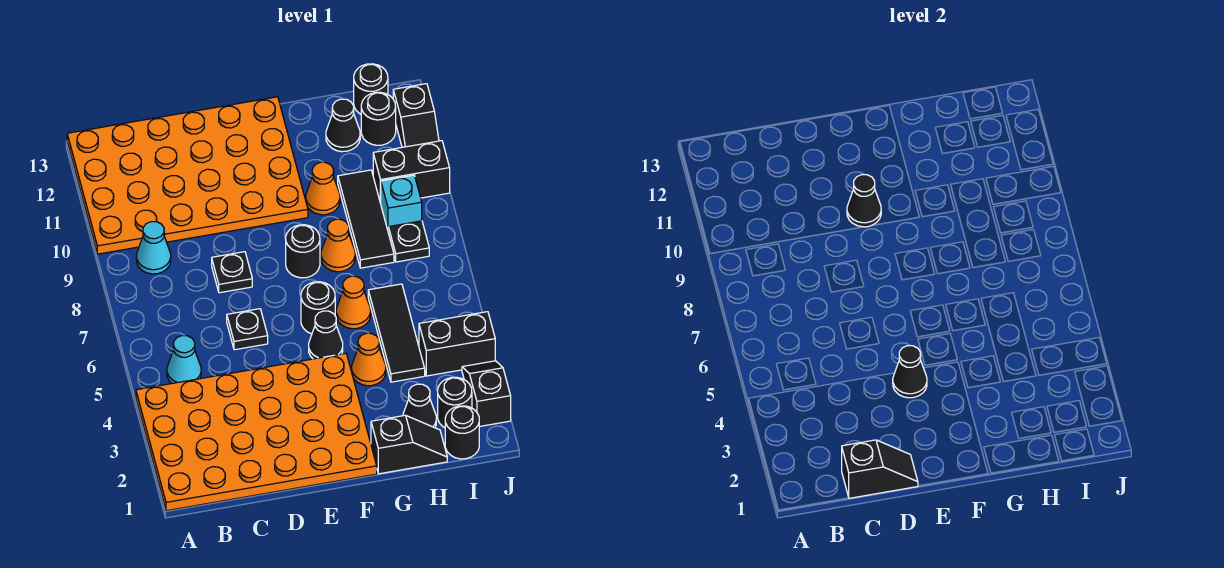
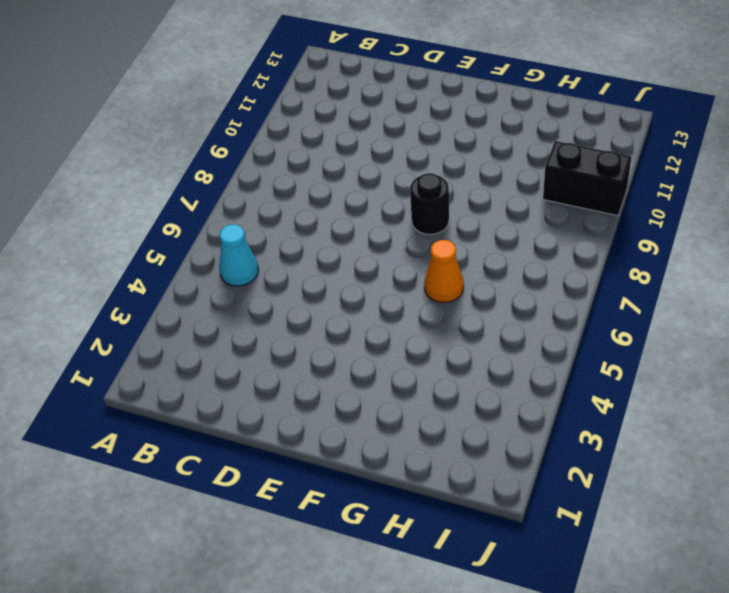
none -> orange plate A1:F4 level 1
none -> orange plate A10:F13 level 1
none -> cyan cone B9 level 1
none -> black plate D6 level 1

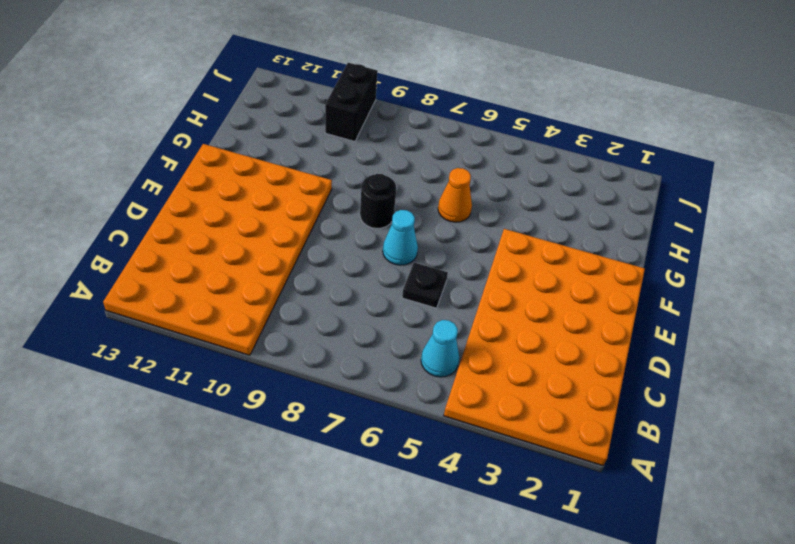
cyan cone E7 level 1 -> cyan cone B9 level 1
none -> black plate D8 level 1
none -> black cone F5 level 1
none -> black round brick F6 level 1
none -> black slope G1:H1 level 1 top G

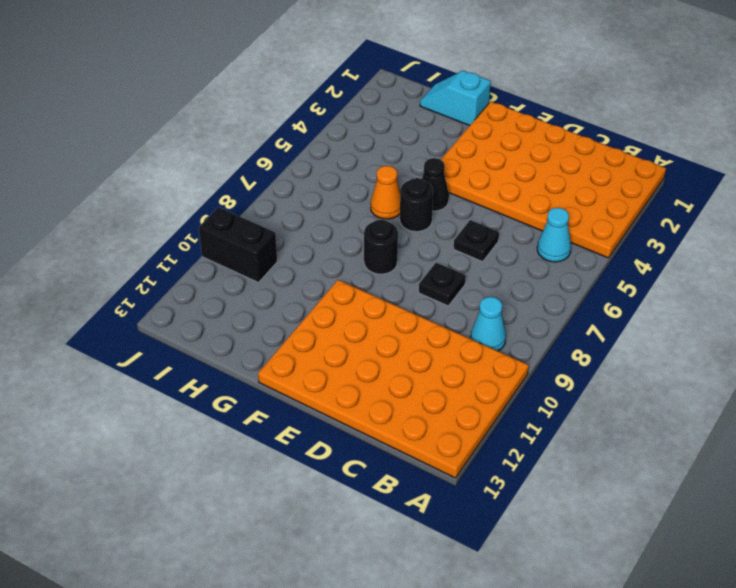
cyan slope G1:H1 level 1 top G -> black slope G1:H1 level 1 top G
none -> orange cone G4 level 1
none -> orange cone G8 level 1
none -> orange cone G10 level 1
none -> black cone H2 level 1

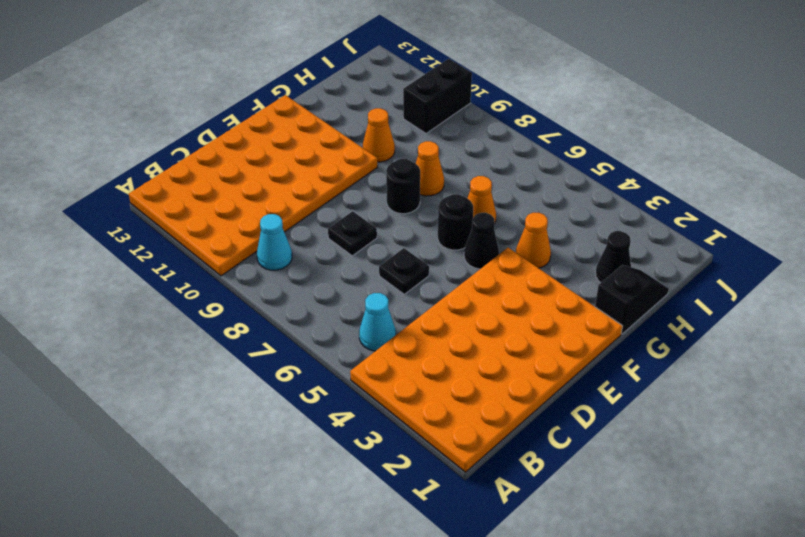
none -> black tile H4:H6 level 1
none -> black tile H8:H10 level 1
none -> black cone H12 level 1
none -> black round brick I1 level 1

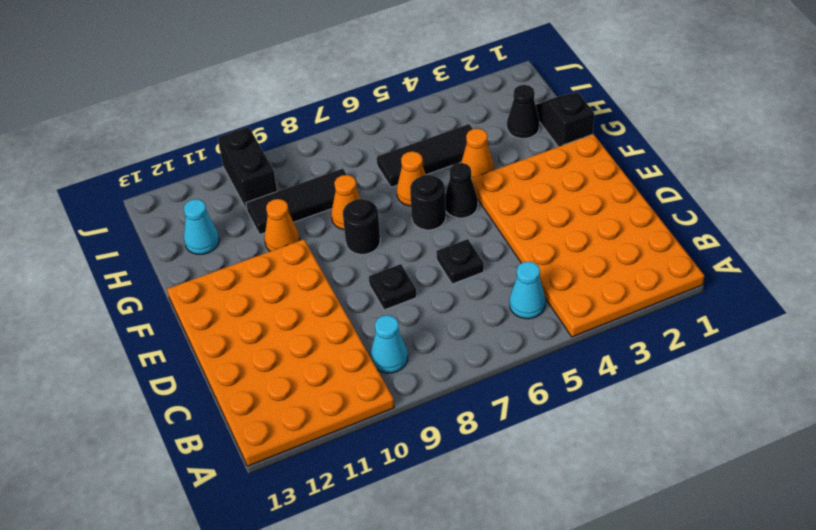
cyan cone H12 level 1 -> black cone H12 level 1
none -> black round brick I1 level 1
none -> black round brick I2 level 1
none -> black brick I4:J4 level 1
none -> black plate I8 level 1

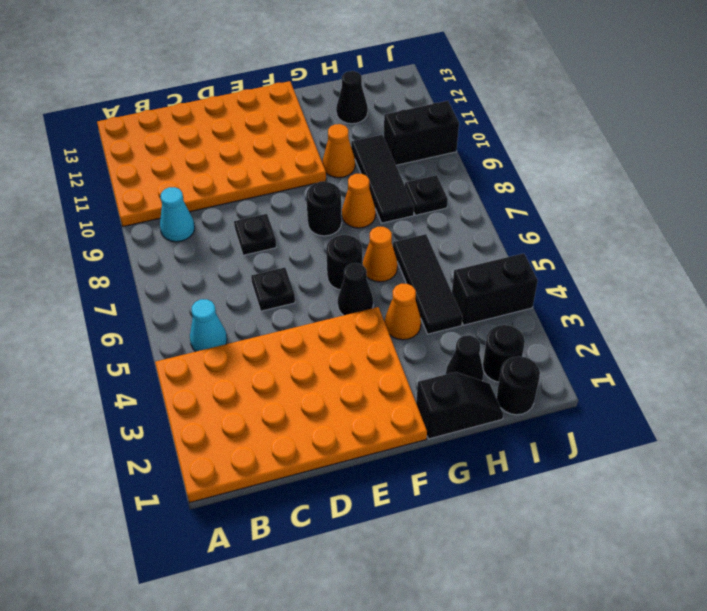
none -> cyan brick I9 level 1
none -> black round brick I12 level 1
none -> black round brick I13 level 1
none -> black slope J2:J3 level 1 top 2

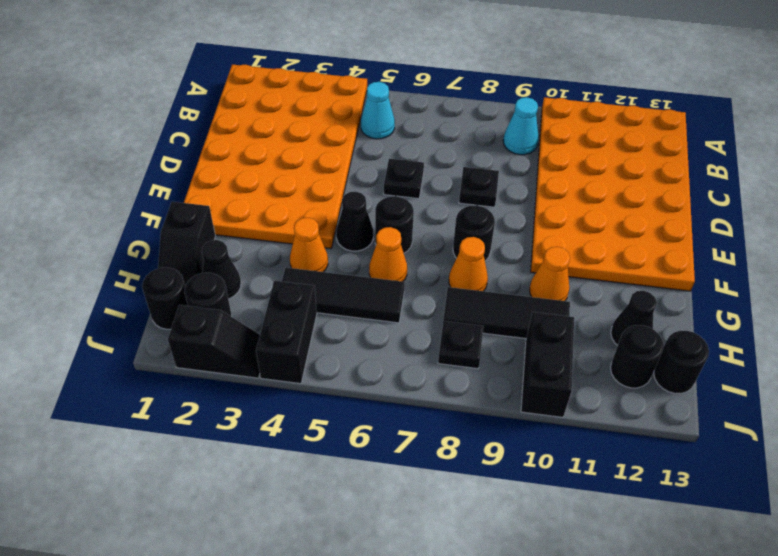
none -> cyan brick I9 level 1
none -> black slope J11:J12 level 1 top 12
none -> black slope C1:D1 level 2 top C
none -> black cone E4 level 2

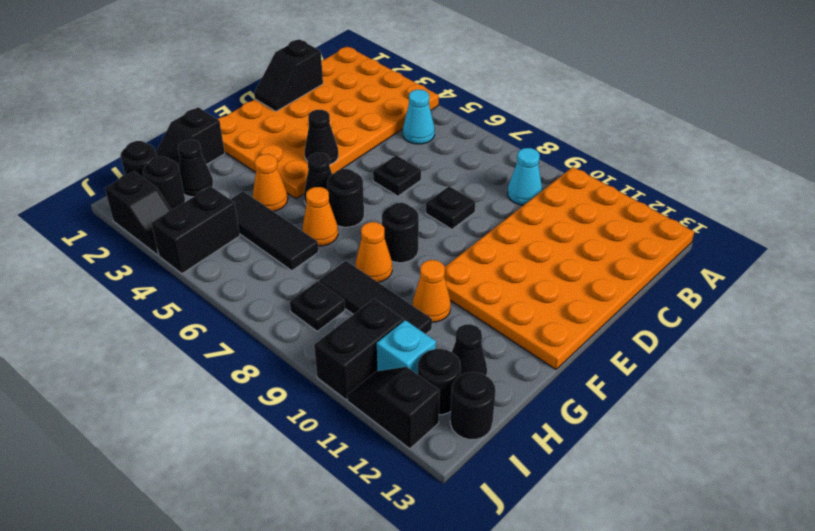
cyan brick I11 level 1 -> cyan brick I9 level 1
none -> black cone E10 level 2

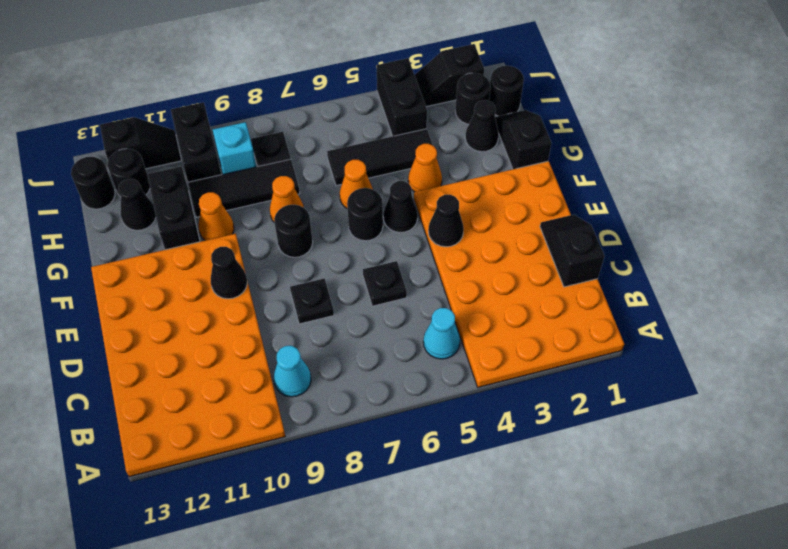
black brick G11:H11 level 1 -> none

